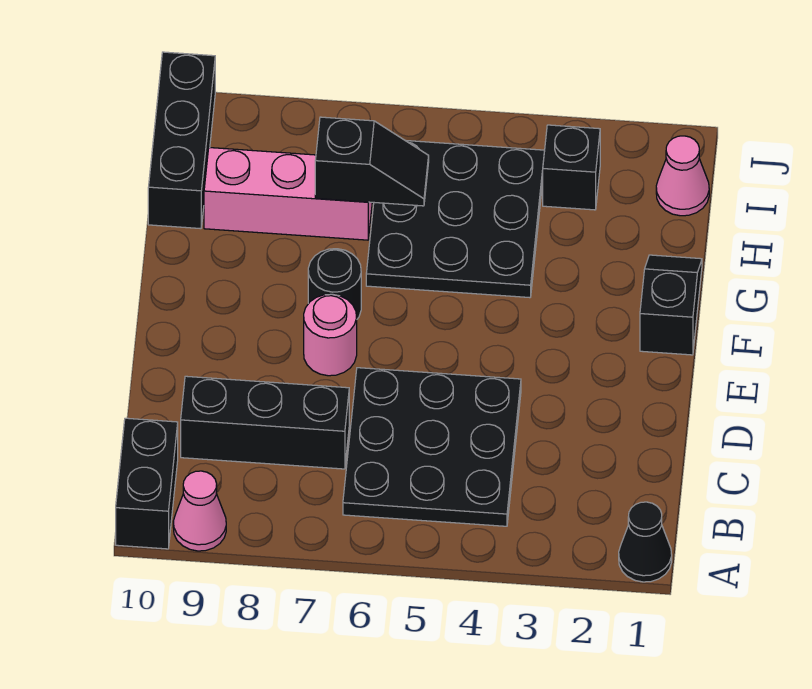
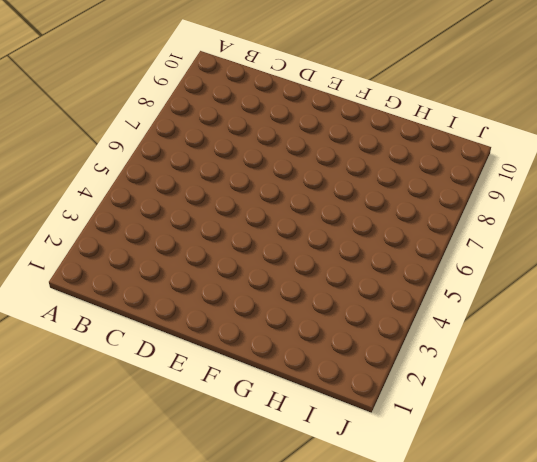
none -> black cone A1 level 1
none -> pink cone A9 level 1
none -> black brick A10:B10 level 1

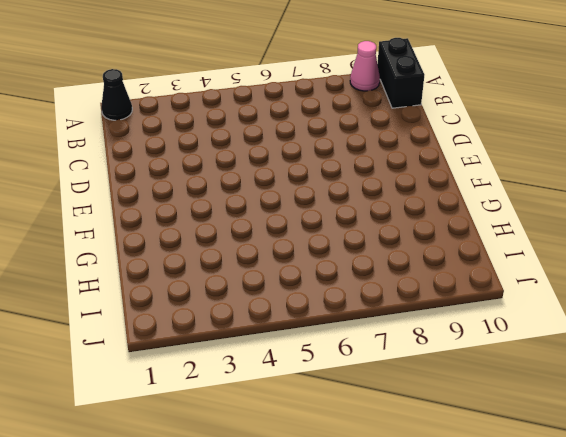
none -> black plate B4:D6 level 1
none -> black brick C7:C9 level 1
none -> pink round brick E7 level 1

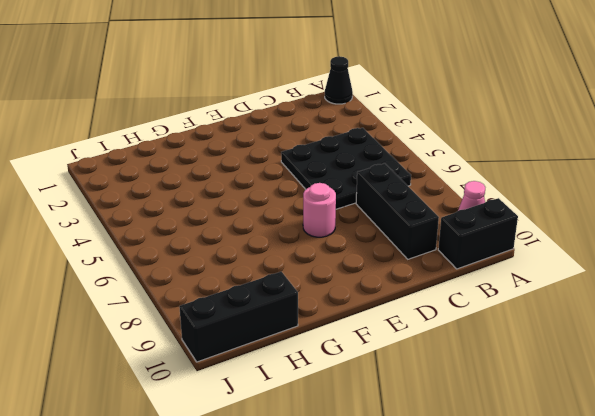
none -> black slope F1:G1 level 1 top F
none -> black round brick F7 level 1
none -> black plate G4:I6 level 1

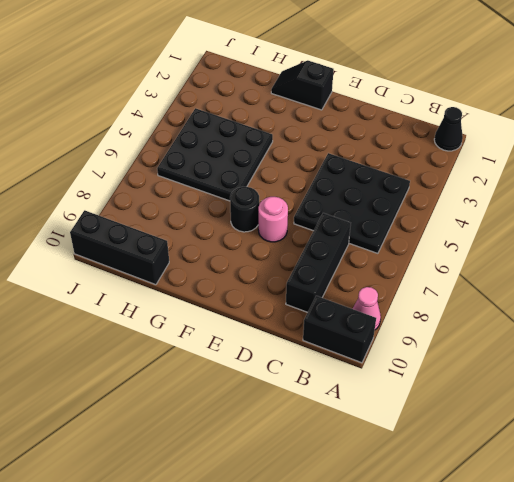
none -> pink brick H7:H9 level 1
none -> pink cone I1 level 1
none -> black brick I3 level 1

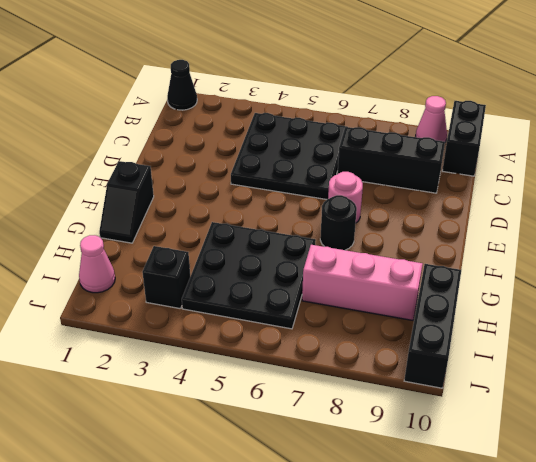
none -> black slope H6:H7 level 2 top 7

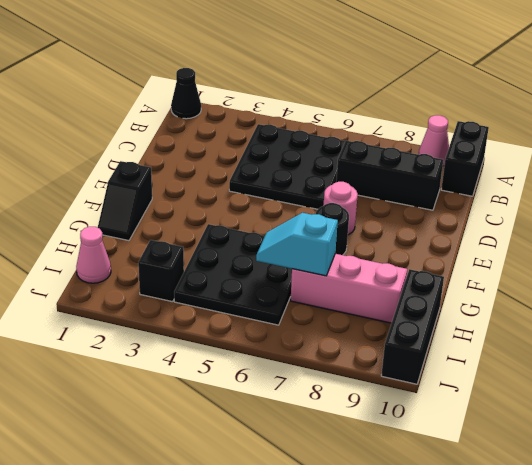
cyan slope H6:H7 level 2 top 7 -> black slope H6:H7 level 2 top 7

